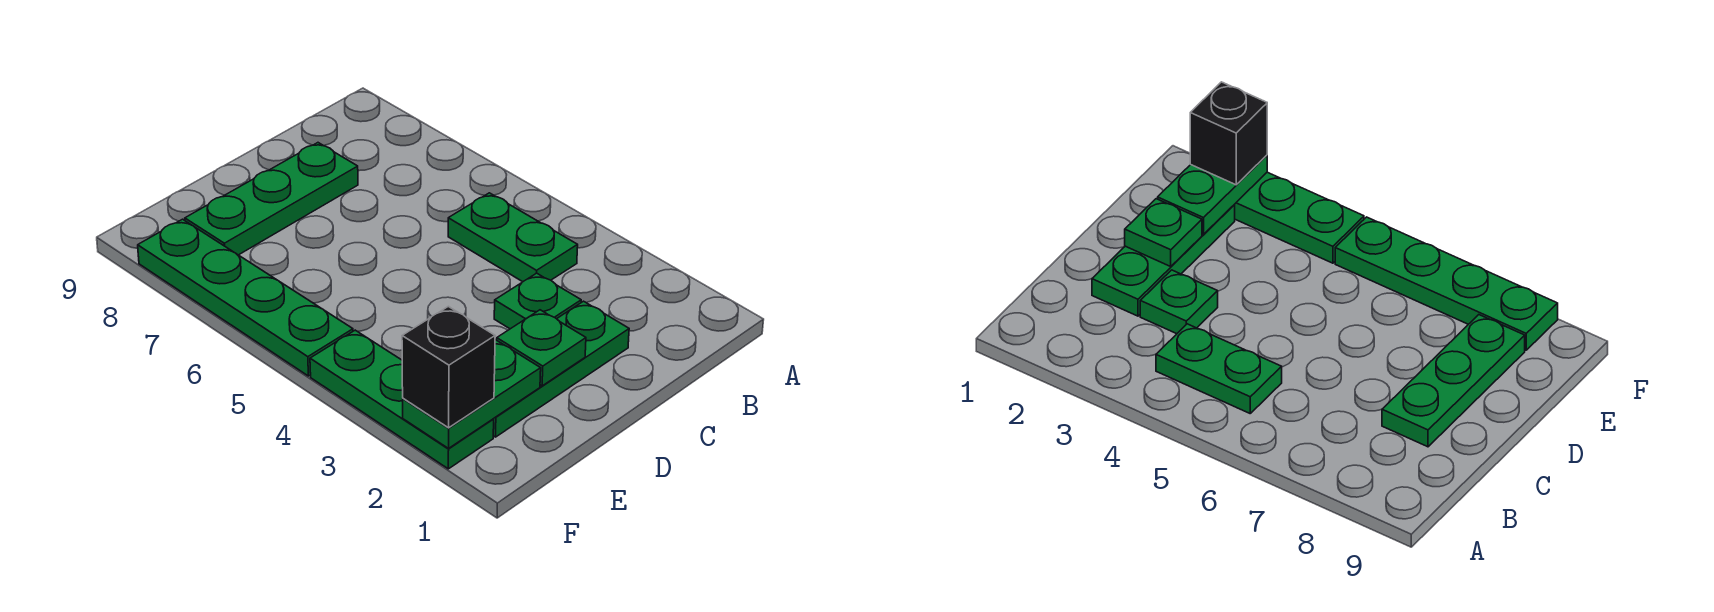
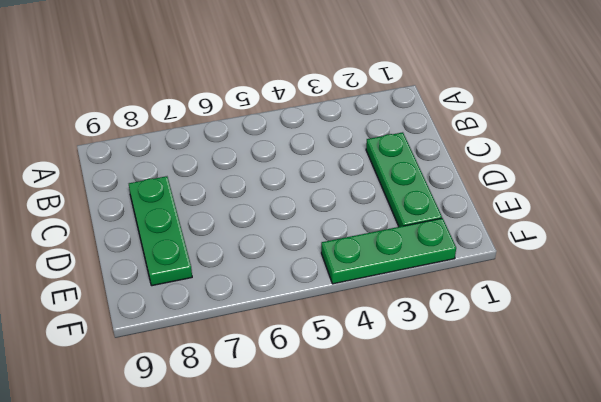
none -> green plate B4:B5 level 1
none -> green plate C3 level 1

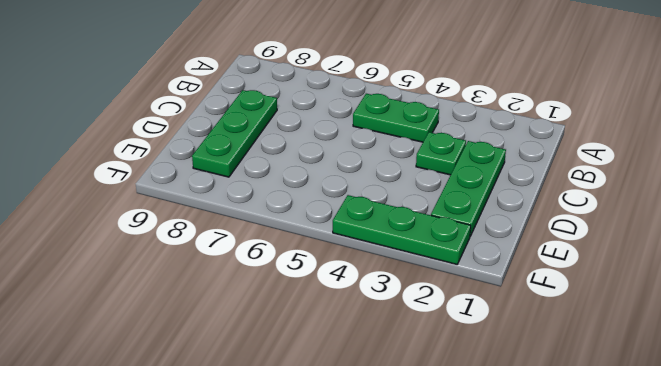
none -> green plate F5:F8 level 1
none -> green plate D2 level 2

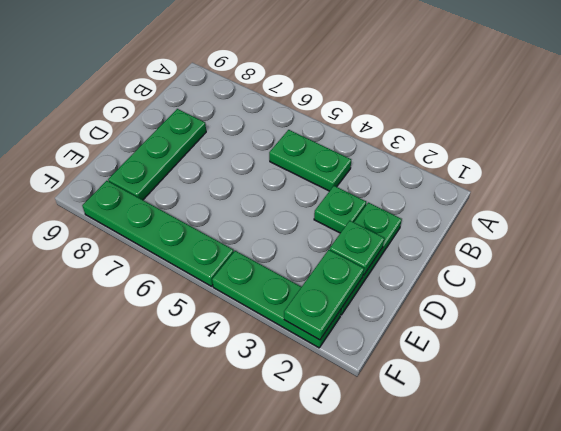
none -> black brick F2 level 3

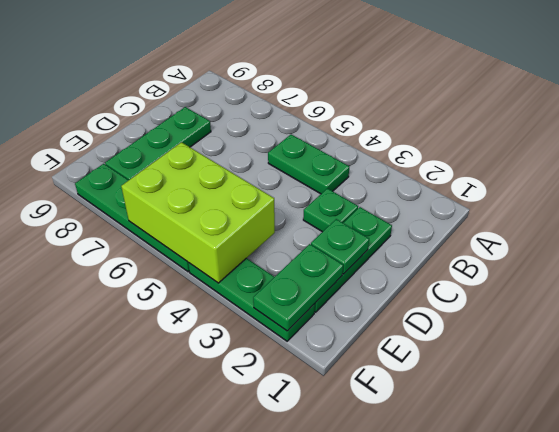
lime brick E4:F6 level 2 -> none
none -> black brick F2 level 3

